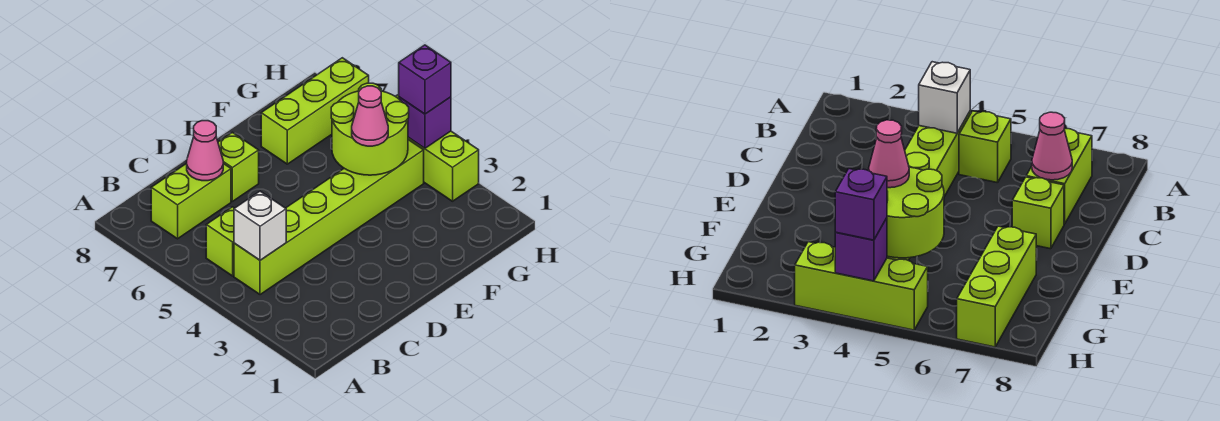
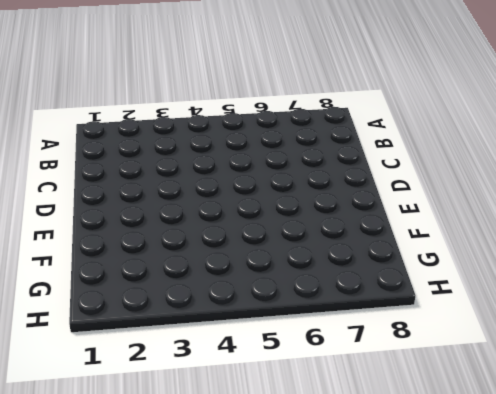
none -> lime brick B4:G4 level 1
none -> lime brick B5 level 1
none -> lime brick B7:C7 level 1

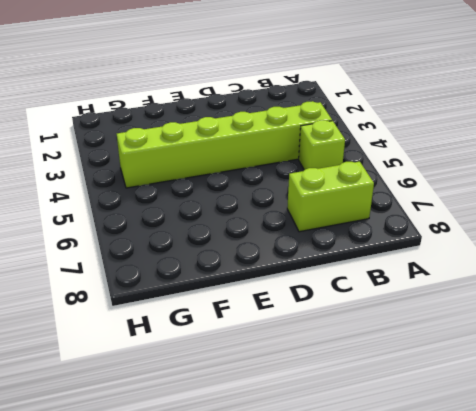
none -> lime brick D7 level 1
none -> lime brick F7:H7 level 1
none -> lime brick H3:H5 level 1

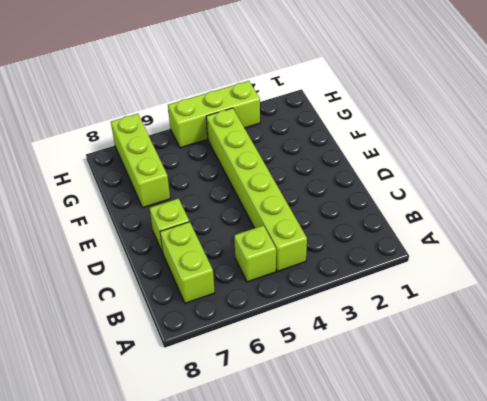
none -> white brick B4 level 2
none -> pink cone C7 level 2
none -> lime round brick F4:G5 level 2

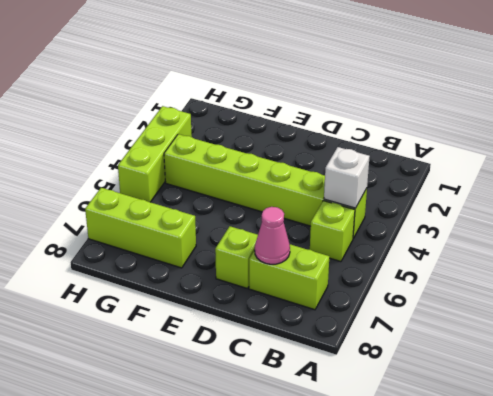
none -> lime round brick F4:G5 level 2
none -> purple brick H4 level 2
none -> pink cone F4 level 3

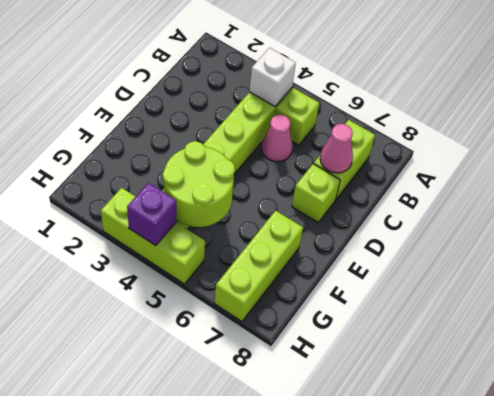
pink cone C5 level 1 -> pink cone F4 level 3
none -> purple brick H4 level 3

